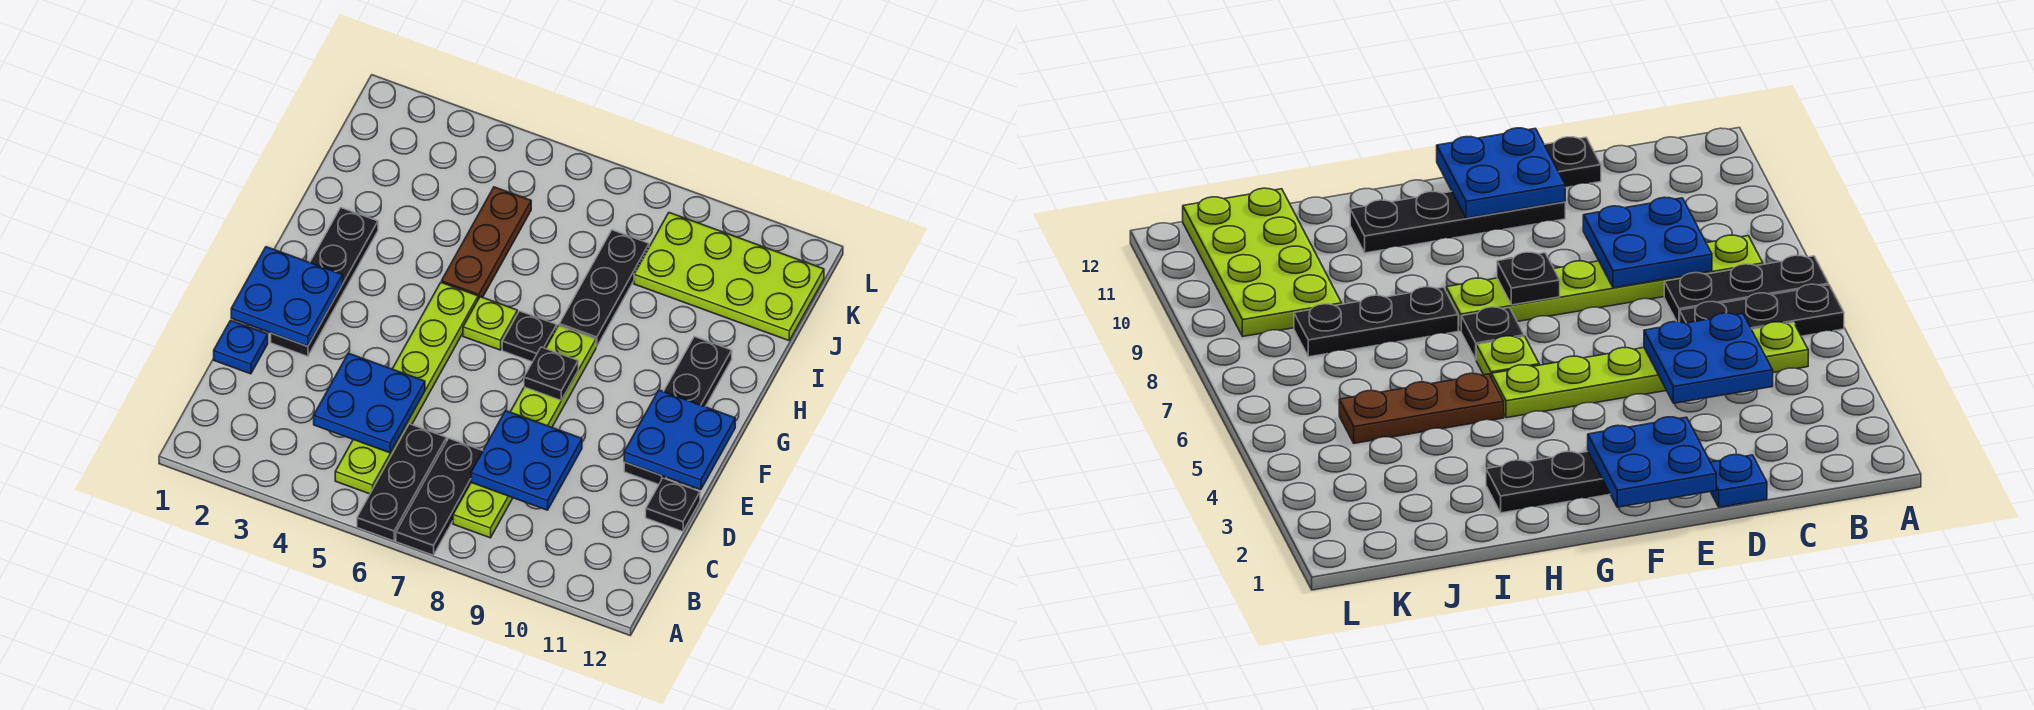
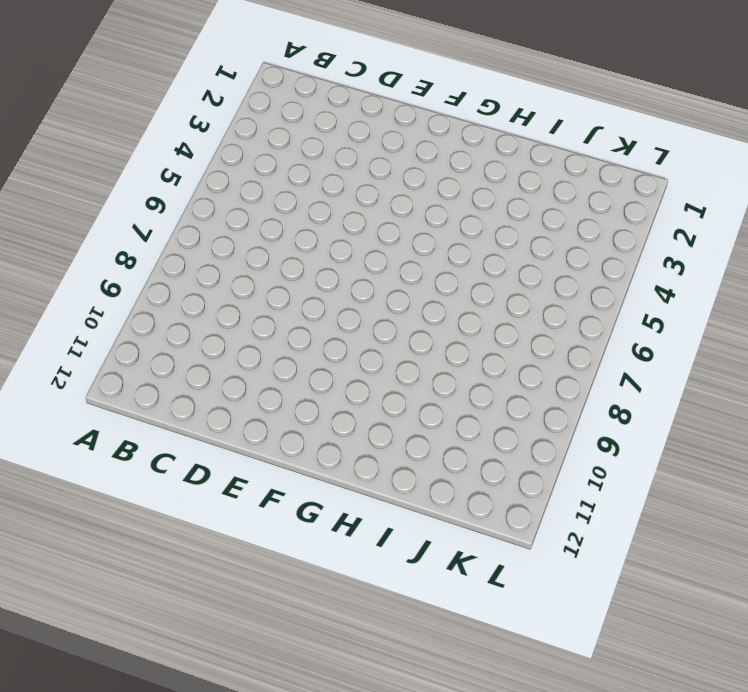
none -> black plate A6:C6 level 1
none -> black plate A7:C7 level 1
none -> lime plate B5:G5 level 1

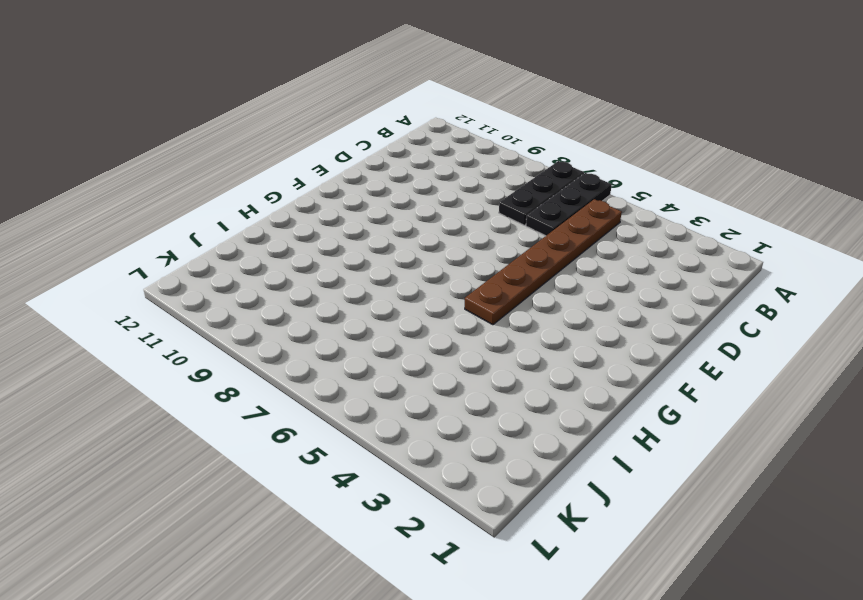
brown plate B5:G5 level 1 -> lime plate B5:G5 level 1
none -> lime plate B8:G8 level 1
none -> blue plate D1 level 1
none -> black plate D12 level 1

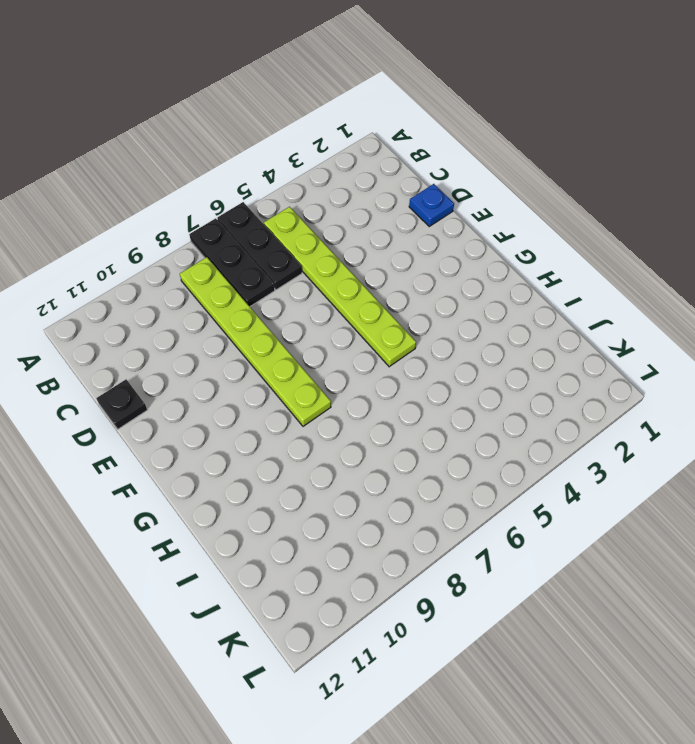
none -> black plate E2:H2 level 1
none -> black plate E11:H11 level 1
none -> lime plate G6 level 1

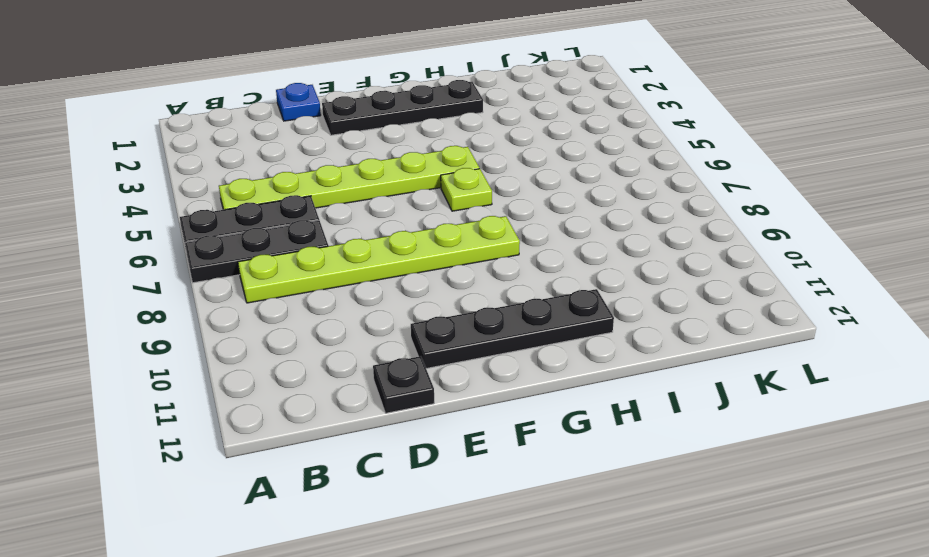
none -> black plate G7 level 1
none -> brown plate H5:J5 level 1
none -> black plate H8:J8 level 1

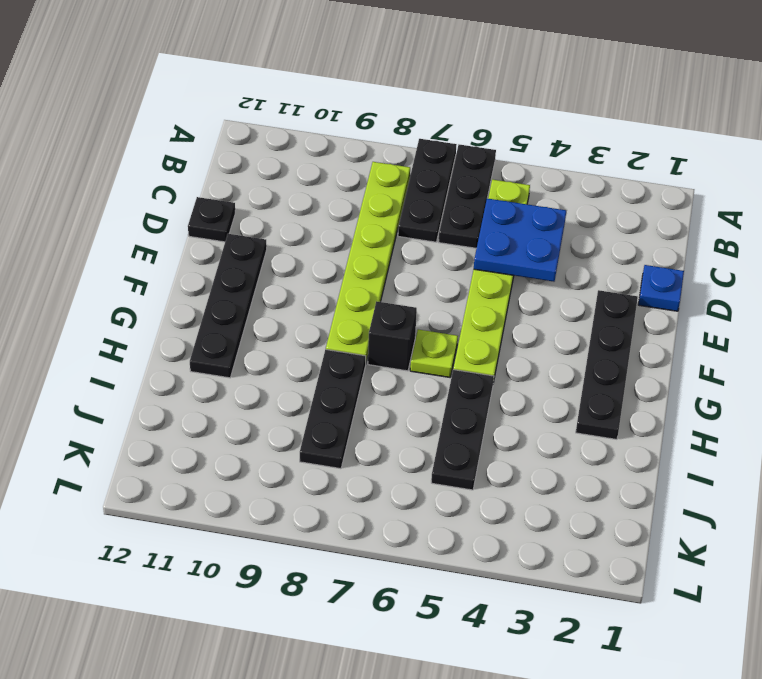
black brick G7 level 1 -> black plate G7 level 1
black plate H5:J5 level 1 -> brown plate H5:J5 level 1
none -> lime plate J9:K12 level 1
none -> blue plate C8:D9 level 2
none -> blue plate E1:F2 level 2

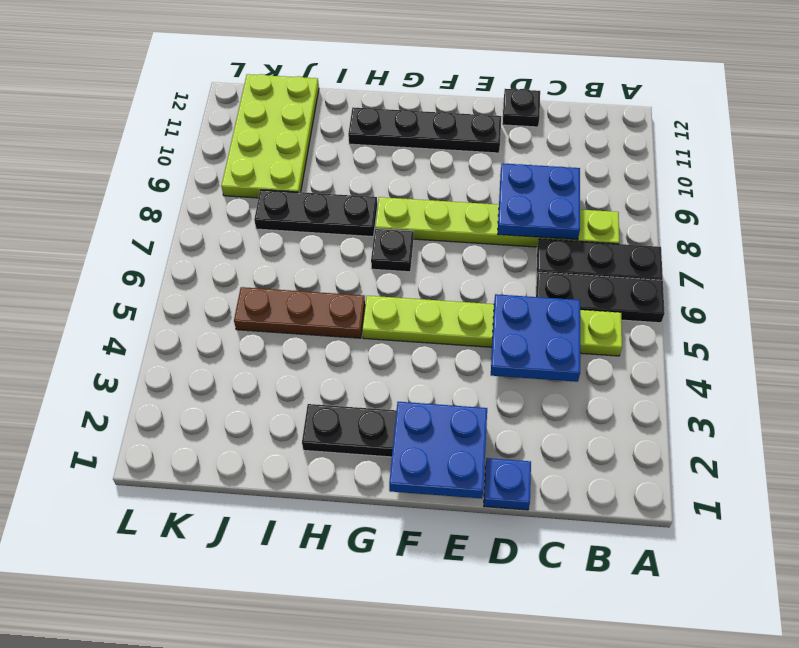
none -> lime plate G6 level 1
none -> blue plate E11:F12 level 2
none -> black plate F8 level 2

